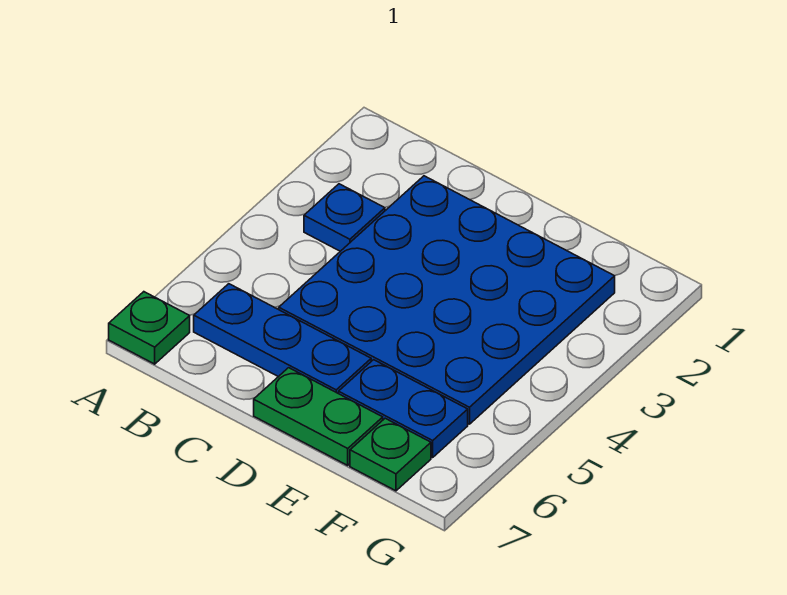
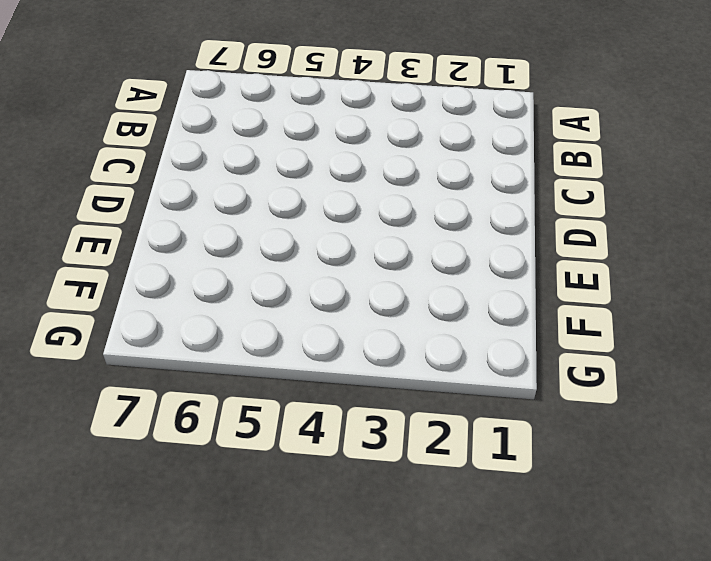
none -> green plate A7 level 1
none -> blue plate B3 level 1

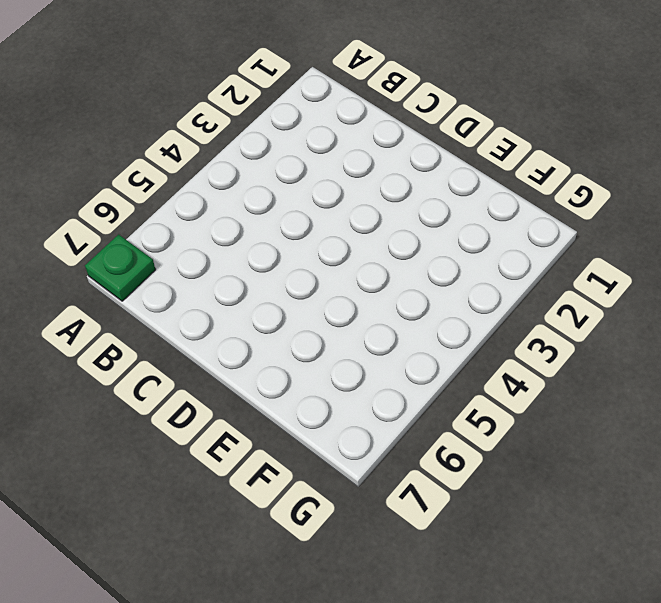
none -> blue plate B3 level 1
none -> blue plate B6:D6 level 1

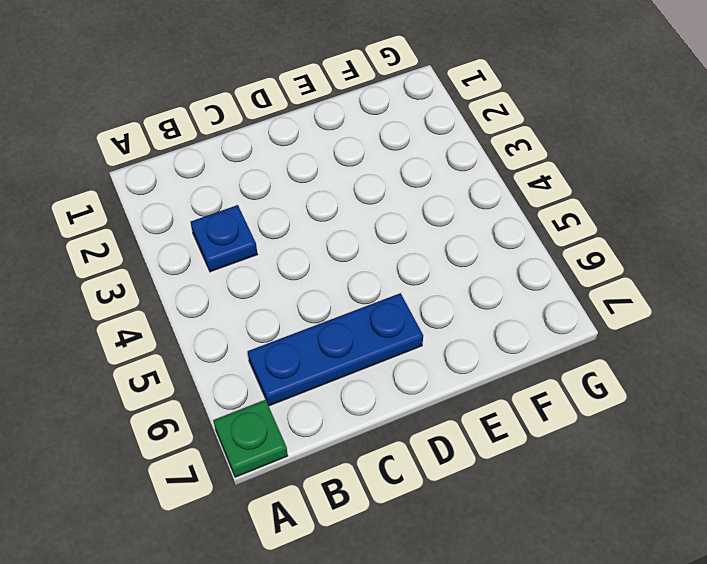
none -> blue plate C2:F5 level 1
none -> green plate D7:E7 level 1

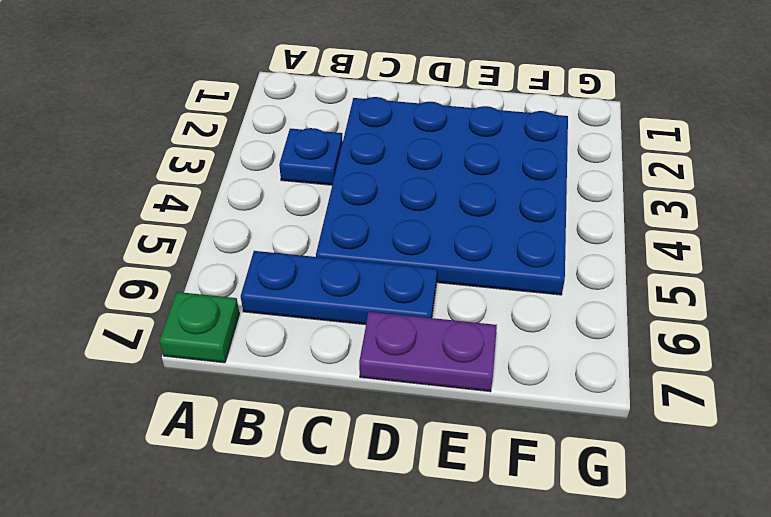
purple plate D7:E7 level 1 -> green plate D7:E7 level 1
none -> blue plate E6:F6 level 1
none -> green plate F7 level 1

